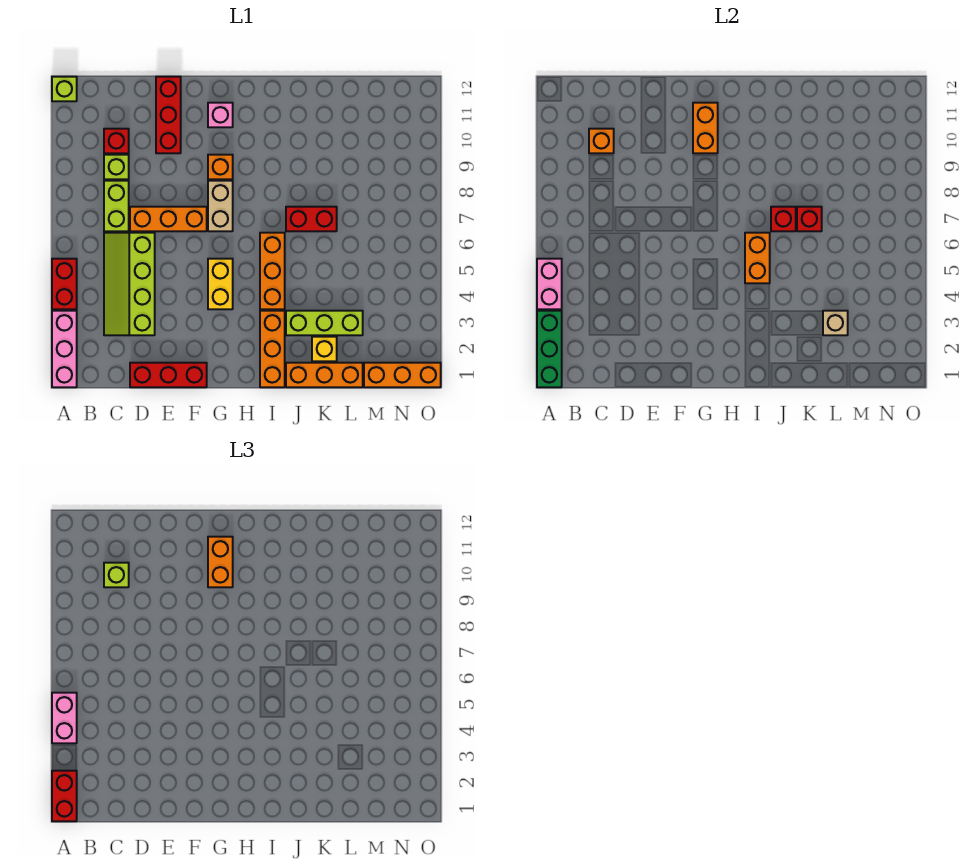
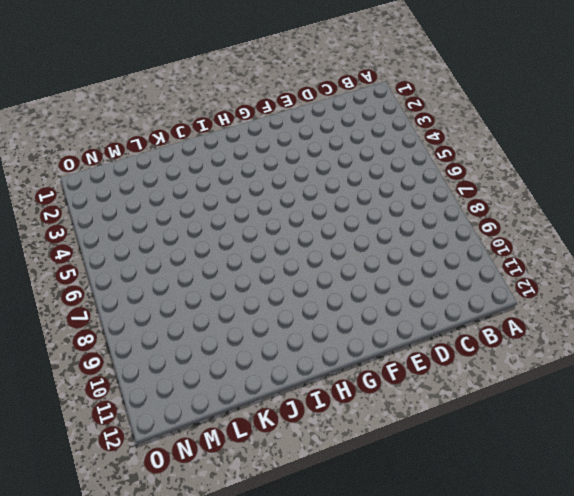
none -> pink brick A1:A3 level 1
none -> red brick A4:A5 level 1
none -> lime brick A12 level 1
none -> lime slope C3:D6 level 1 top D

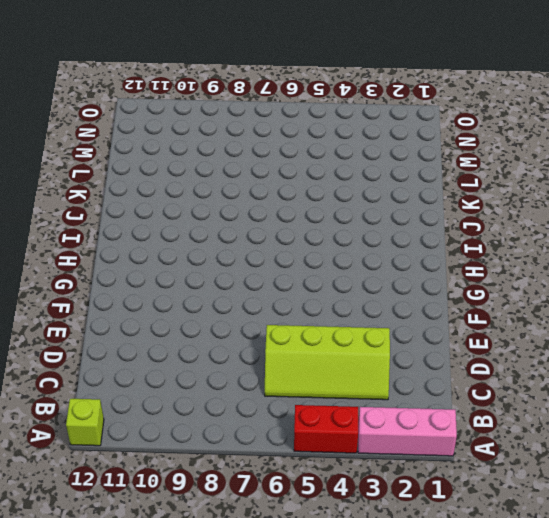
none -> lime brick C7:C8 level 1
none -> lime brick C9 level 1
none -> red brick C10 level 1
none -> red brick D1:F1 level 1

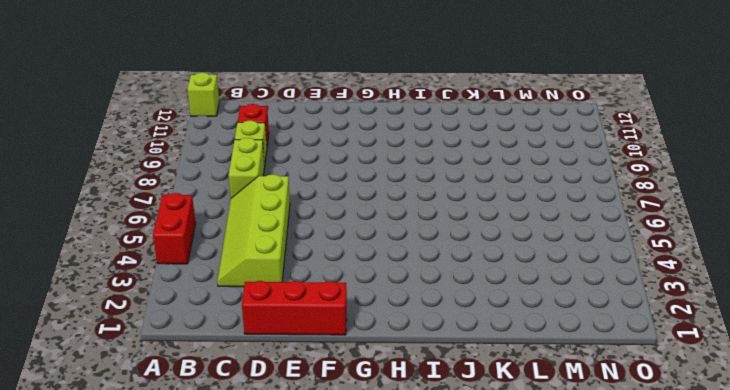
none -> pink brick A1:A3 level 1
none -> orange brick D7:F7 level 1
none -> red brick E10:E12 level 1
none -> yellow brick G4:G5 level 1

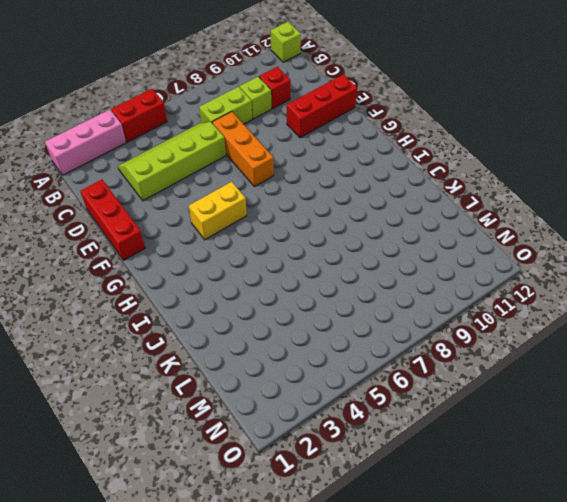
none -> tan brick G7:G8 level 1
none -> orange brick G9 level 1
none -> pink brick G11 level 1
none -> orange brick I1:I3 level 1

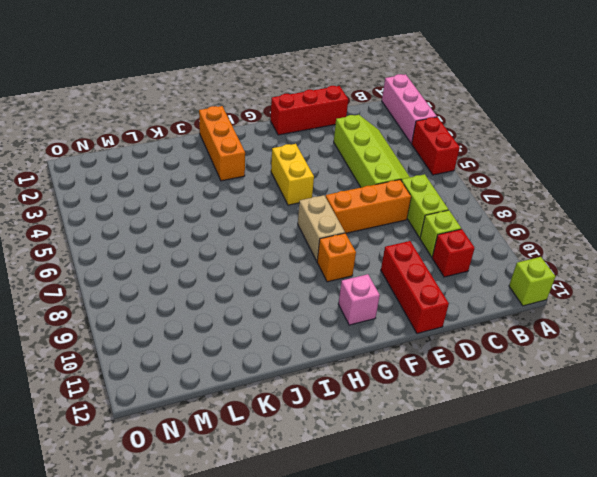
none -> orange brick I4:I6 level 1
none -> orange brick J1:L1 level 1
none -> lime brick J3:L3 level 1
none -> red brick J7:K7 level 1

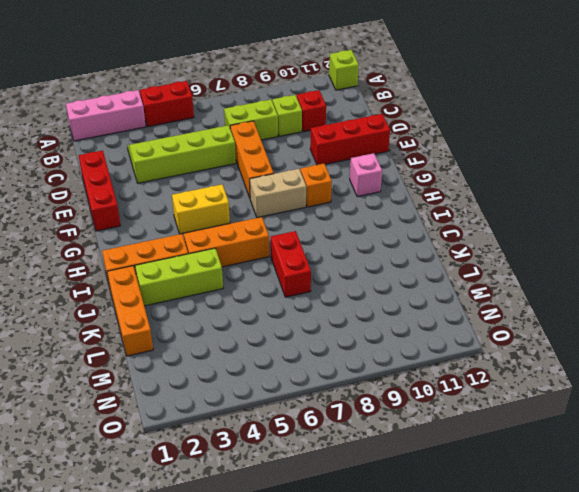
lime brick J2:J4 level 1 -> lime brick J3:L3 level 1
none -> yellow brick K2 level 1
none -> orange brick M1:O1 level 1
none -> green brick A1:A3 level 2
none -> pink brick A4:A5 level 2

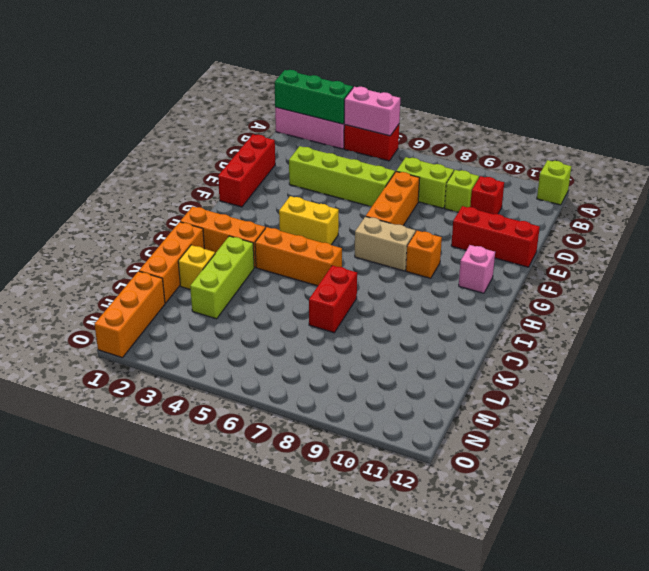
none -> orange brick C10 level 2
none -> orange brick G10:G11 level 2
none -> orange brick I5:I6 level 2
none -> red brick J7 level 2

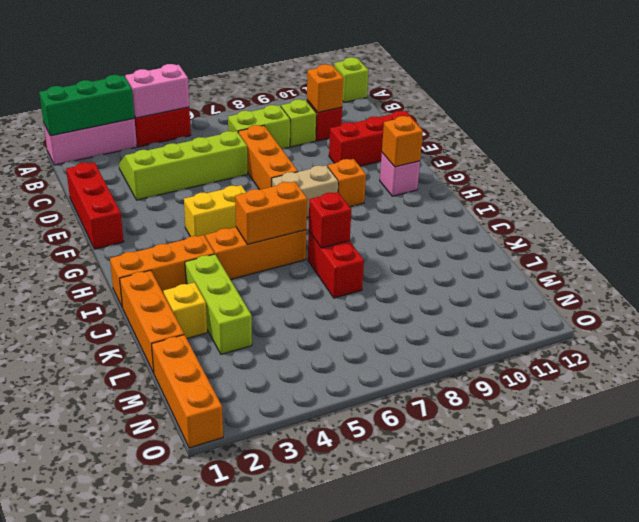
orange brick G11 level 2 -> orange brick G10:G11 level 2
none -> red brick K7 level 2
none -> tan brick L3 level 2
none -> red brick A1:A2 level 3
none -> pink brick A4:A5 level 3

